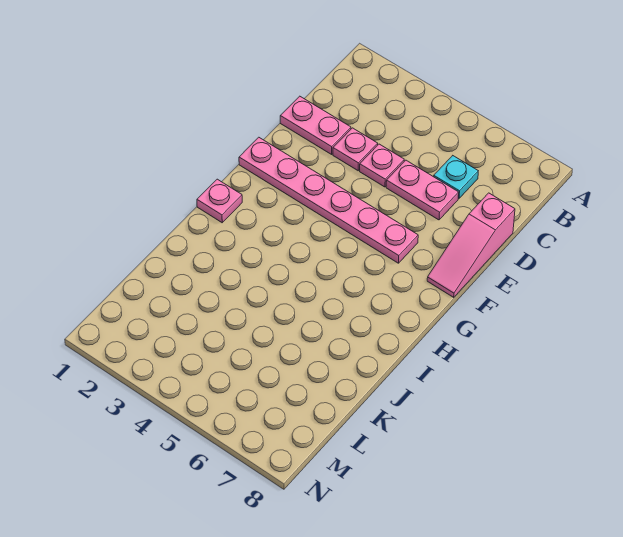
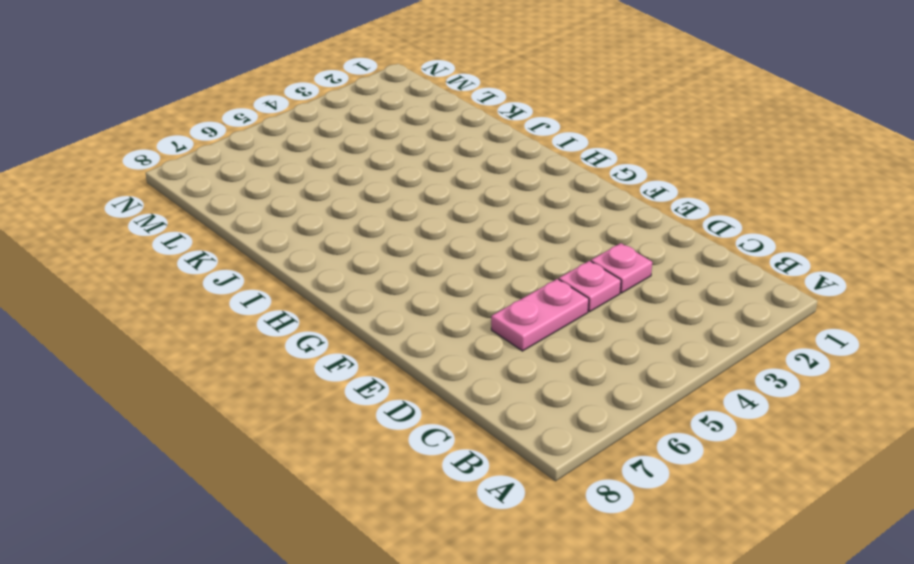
none -> cyan plate C6 level 1
none -> pink plate D1:D2 level 1

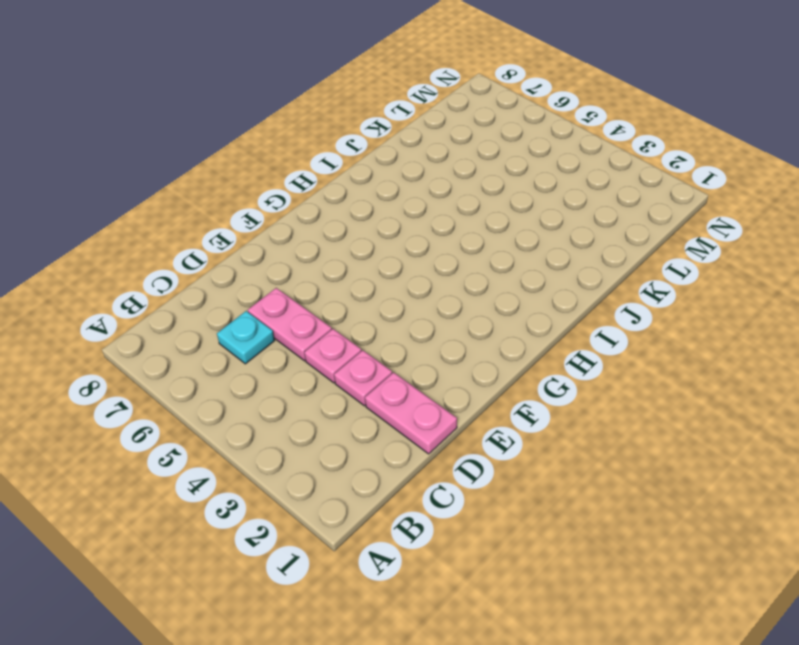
none -> pink slope D8:F8 level 1 top D
none -> pink plate F1:F6 level 1

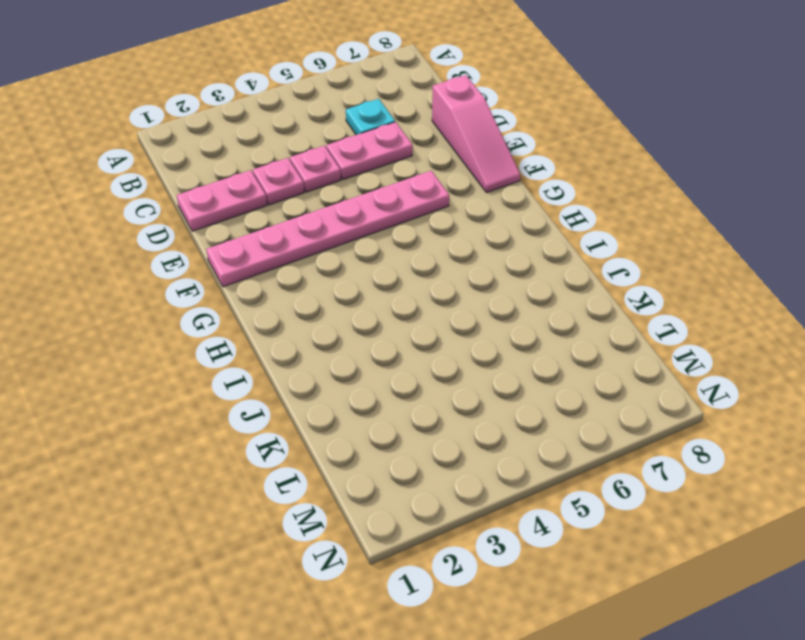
none -> pink plate H1 level 1

